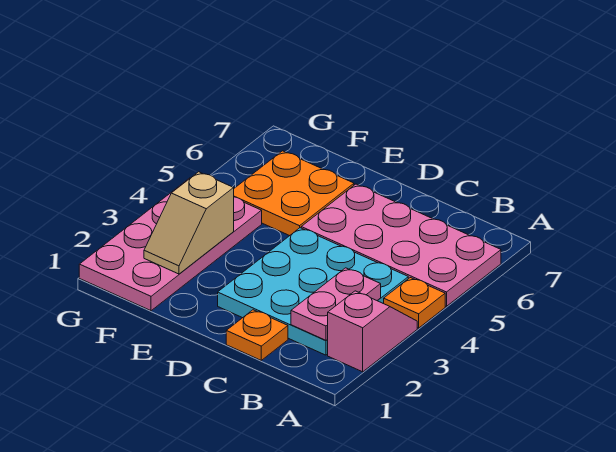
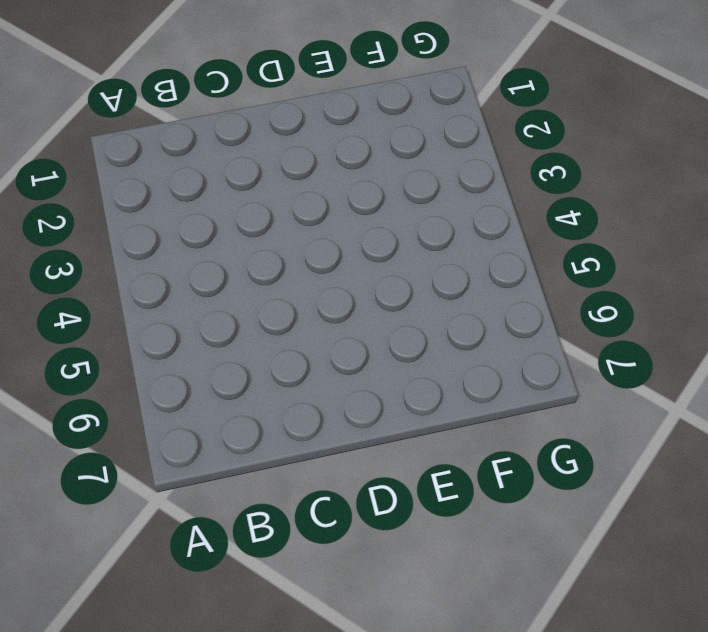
none -> pink slope A2:A3 level 1 top 2
none -> orange plate A4 level 1

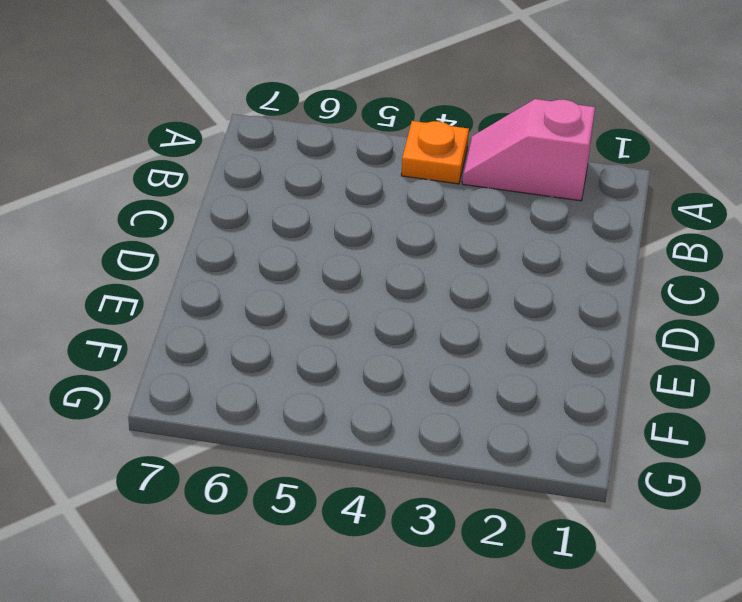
none -> pink plate A5:D6 level 1
none -> cyan plate B2:D4 level 1

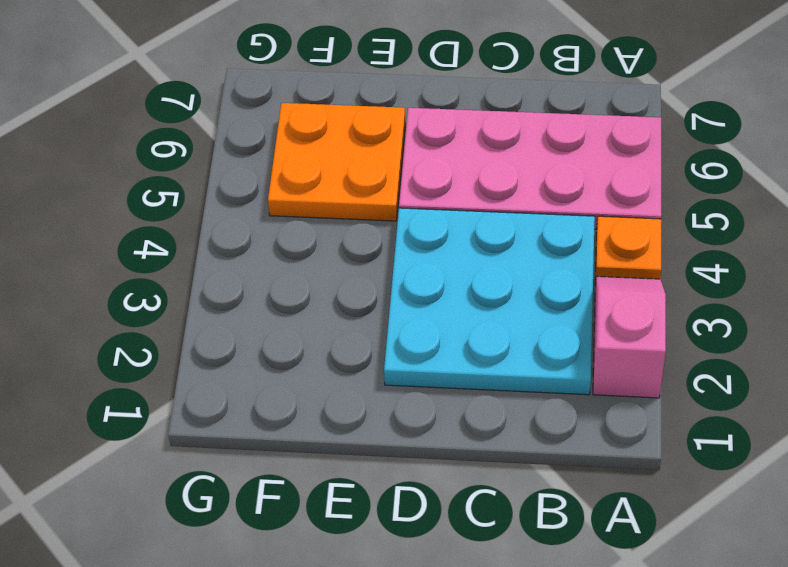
none -> orange plate C1 level 1
none -> pink plate F1:G4 level 1

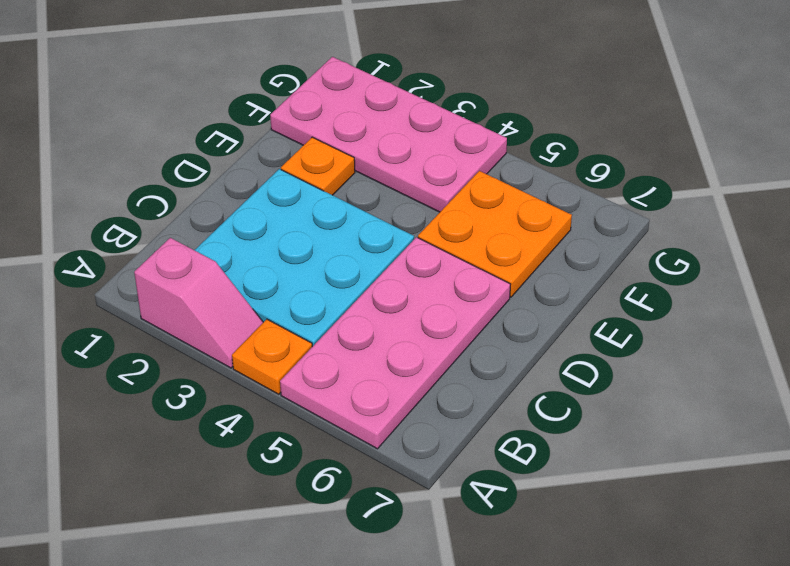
orange plate E2 level 1 -> orange plate C1 level 1
none -> pink plate B2:B3 level 2
none -> tan slope F2:F3 level 2 top 3

